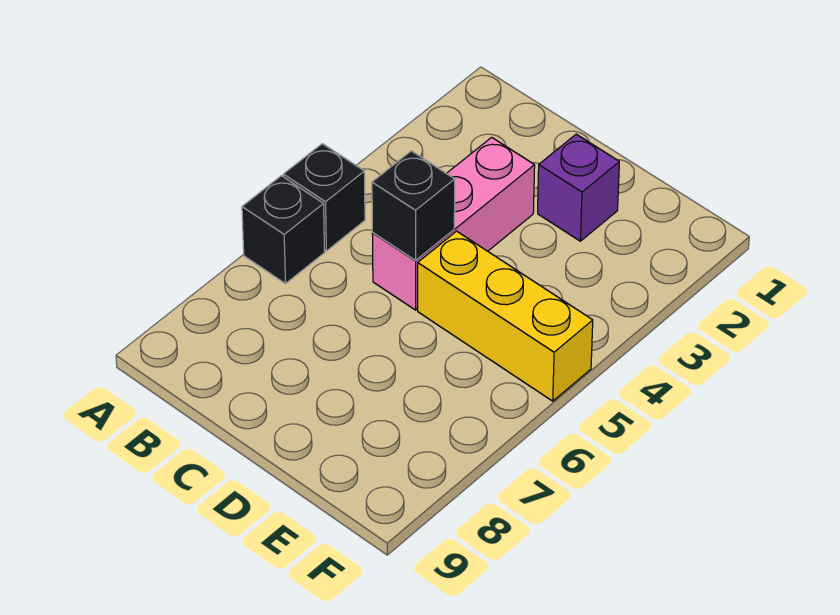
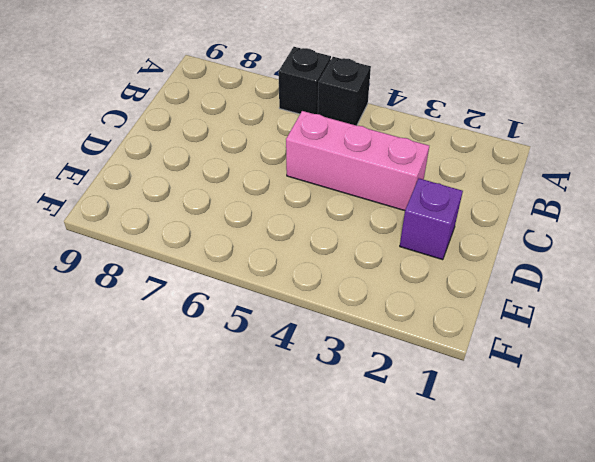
none -> yellow brick D5:F5 level 1
none -> black brick C5 level 2

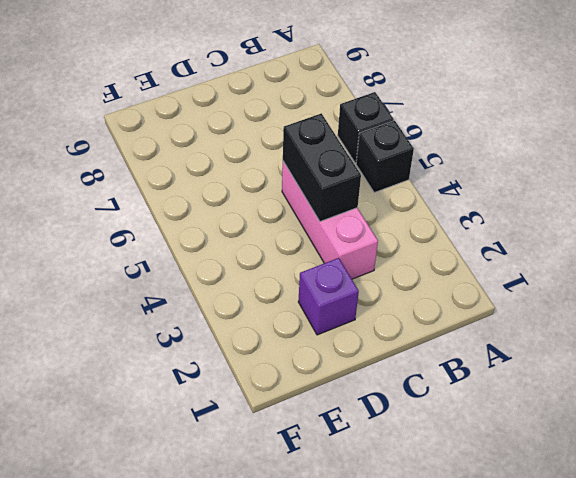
black brick C4:C5 level 2 -> black brick C5 level 2
none -> yellow brick D5:F5 level 1

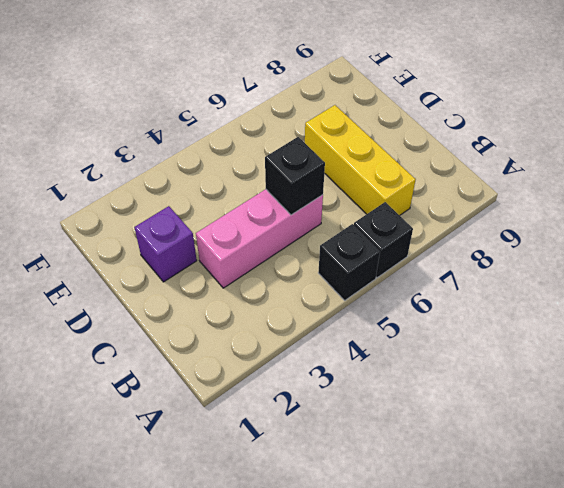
yellow brick B7:D7 level 1 -> yellow brick D5:F5 level 1

